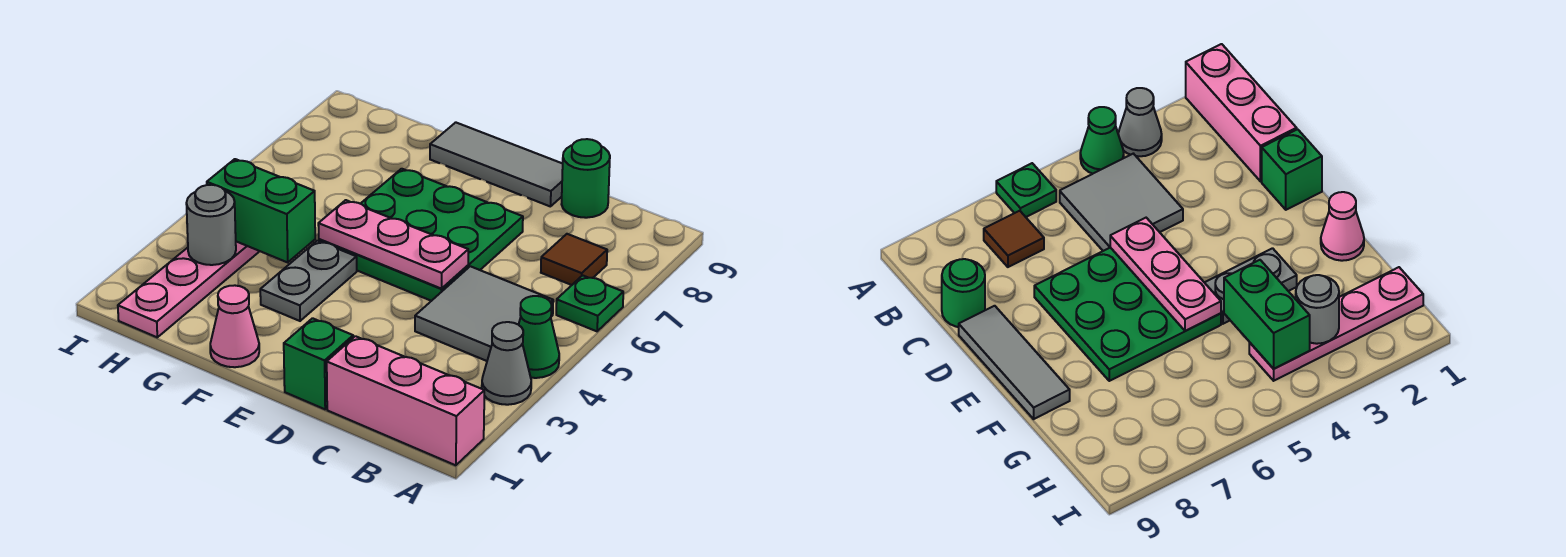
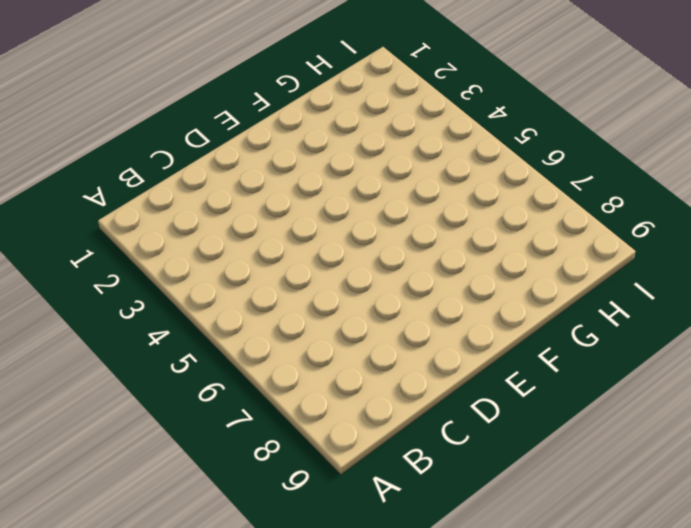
none -> pink brick A1:C1 level 1
none -> grey cone A3 level 1
none -> green cone A4 level 1

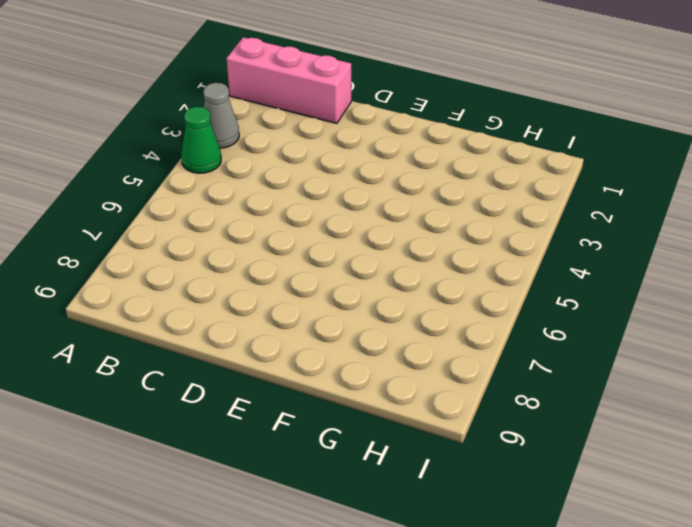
none -> green plate A6 level 1
none -> grey tile B4:C5 level 1
none -> brown tile B7 level 1

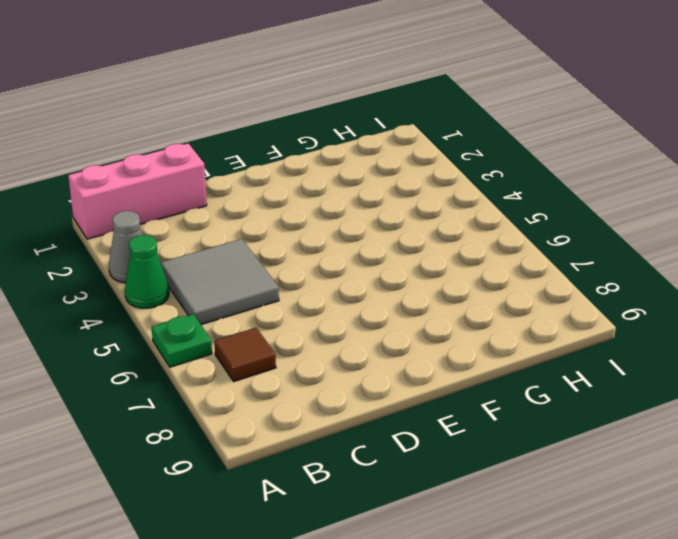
none -> green round brick C9 level 1
none -> green brick D1 level 1
none -> green plate D5:F7 level 1

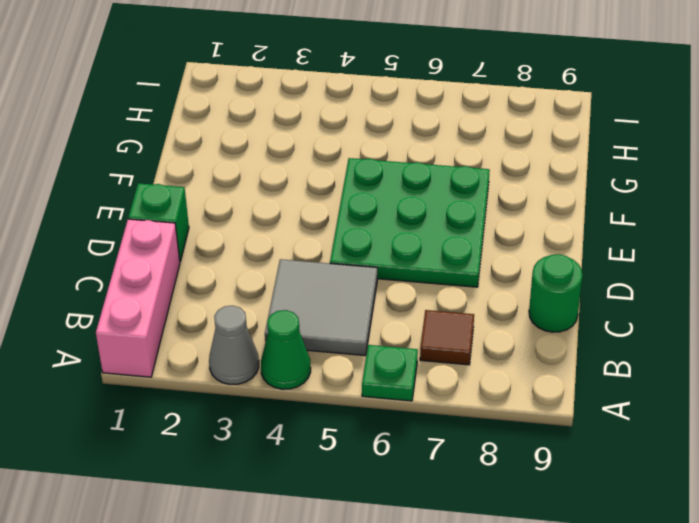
none -> grey tile D9:F9 level 1
none -> pink cone F1 level 1
none -> grey plate F3:F4 level 1

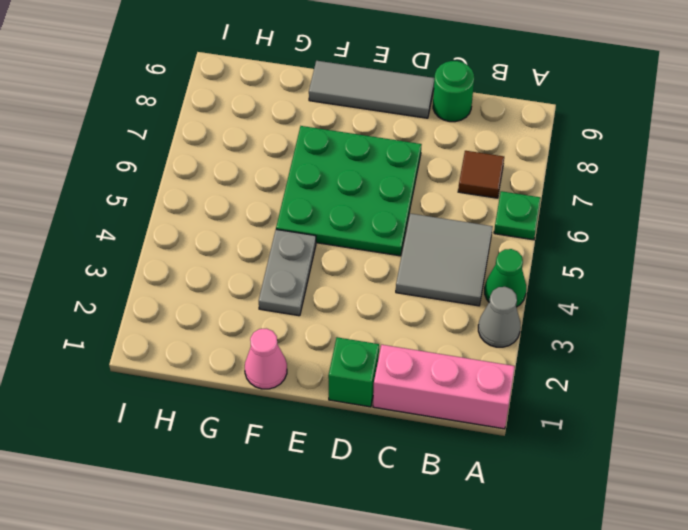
none -> pink plate H1:H4 level 1
none -> pink plate D5:F5 level 2
none -> green brick G4:H4 level 2

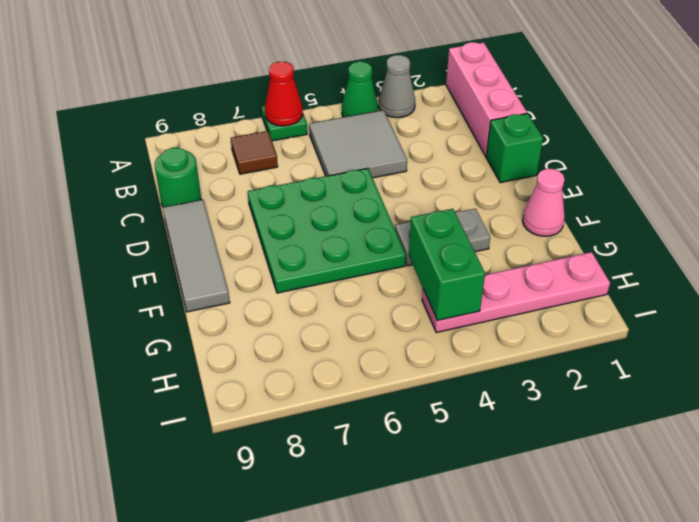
red cone A6 level 2 -> none
none -> pink plate D5:F5 level 2
none -> grey round brick H3 level 2

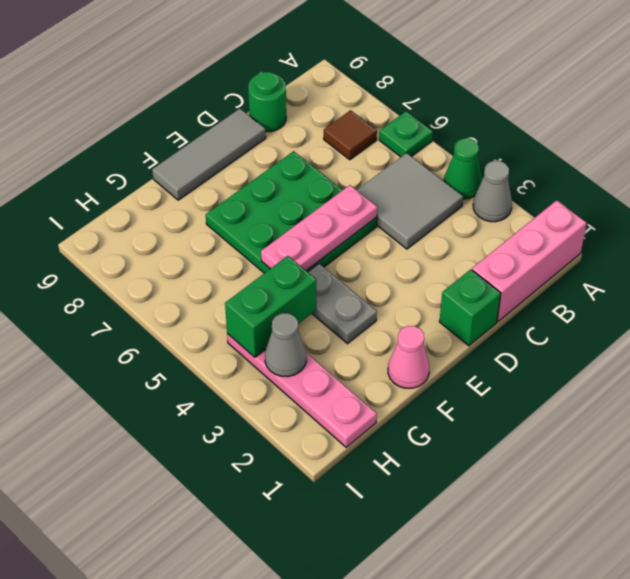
grey cone H3 level 2 -> grey round brick H3 level 2

